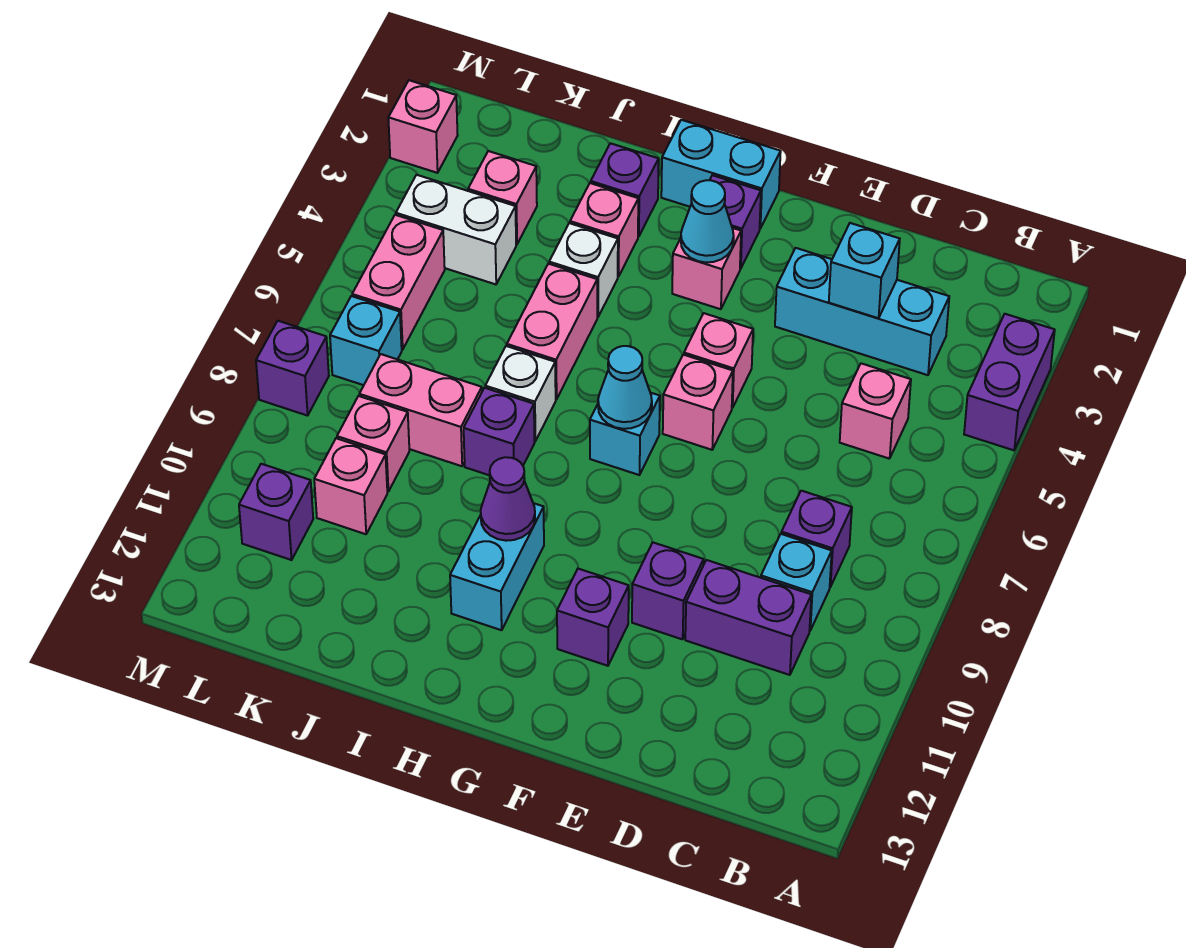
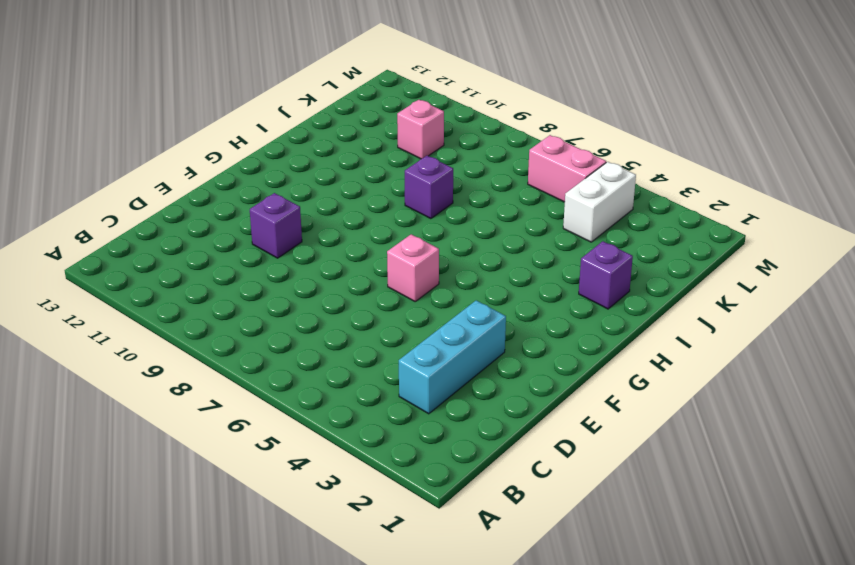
none -> purple brick A3:A4 level 1
none -> pink brick C5 level 1
none -> purple brick C8 level 1
none -> cyan brick C9 level 1

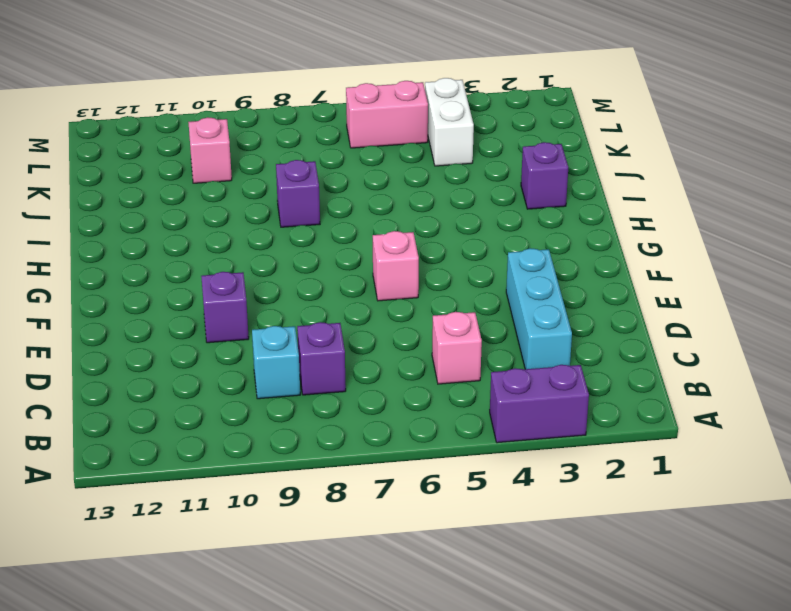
none -> purple brick C10:D10 level 1
none -> pink brick F5 level 1
none -> purple brick F11 level 1
none -> cyan brick G1:H1 level 1

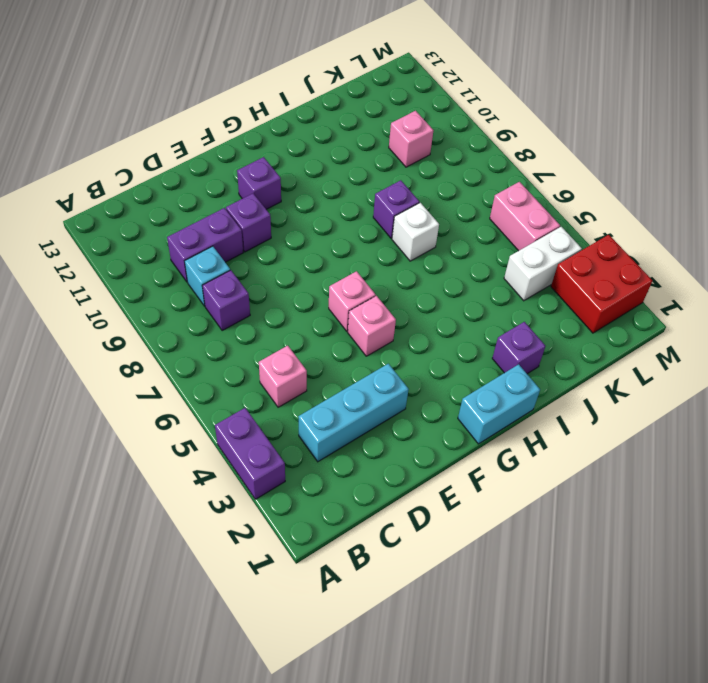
red brick L2:M3 level 1 -> pink brick M2 level 1
none -> purple brick G2 level 1
none -> pink brick G3 level 1
none -> cyan brick G7 level 1
none -> cyan brick H10:H11 level 1

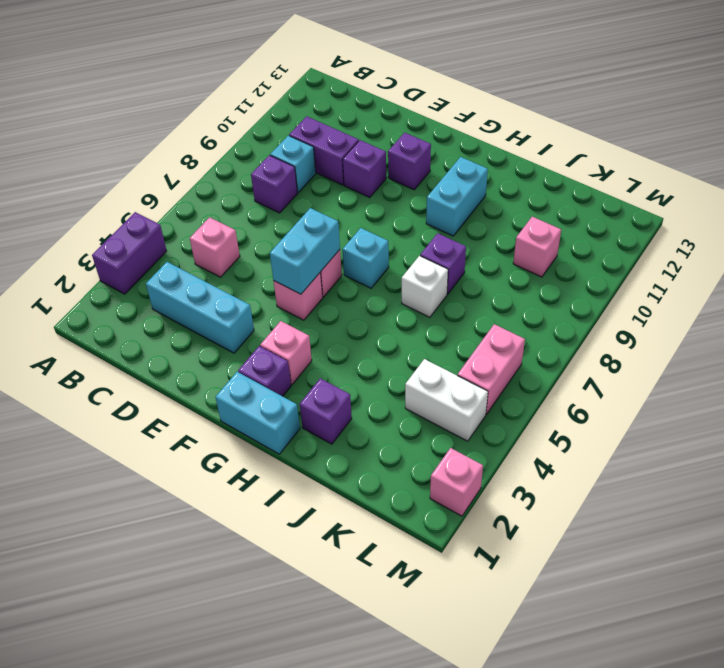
cyan brick F5:F6 level 2 -> none
none -> pink brick I3 level 1
none -> white brick I4 level 1
none -> pink brick I5:I6 level 1
none -> pink brick J8:K8 level 1

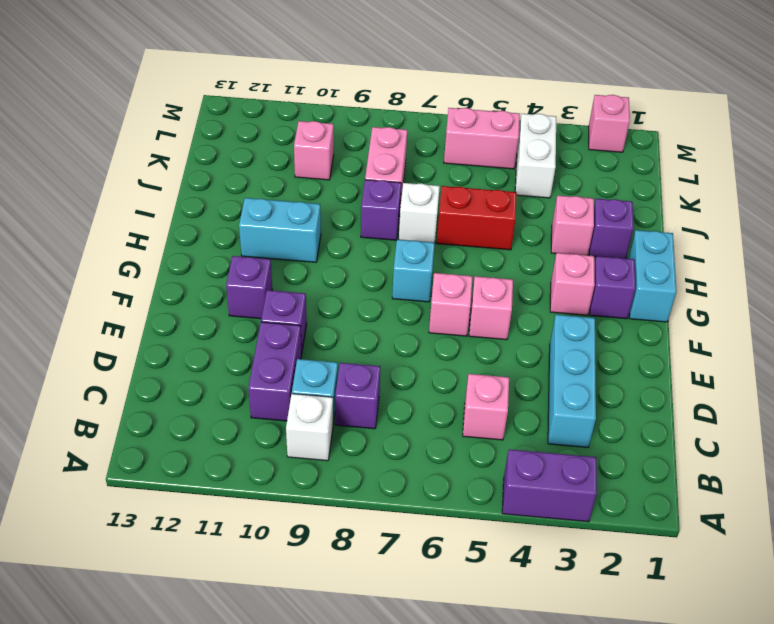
white brick B9 level 1 -> white brick I4 level 1
red brick I5:I6 level 1 -> pink brick I5:I6 level 1
none -> pink brick K3 level 1
none -> pink brick K9 level 1
none -> cyan brick L7 level 1
none -> purple brick L11 level 1

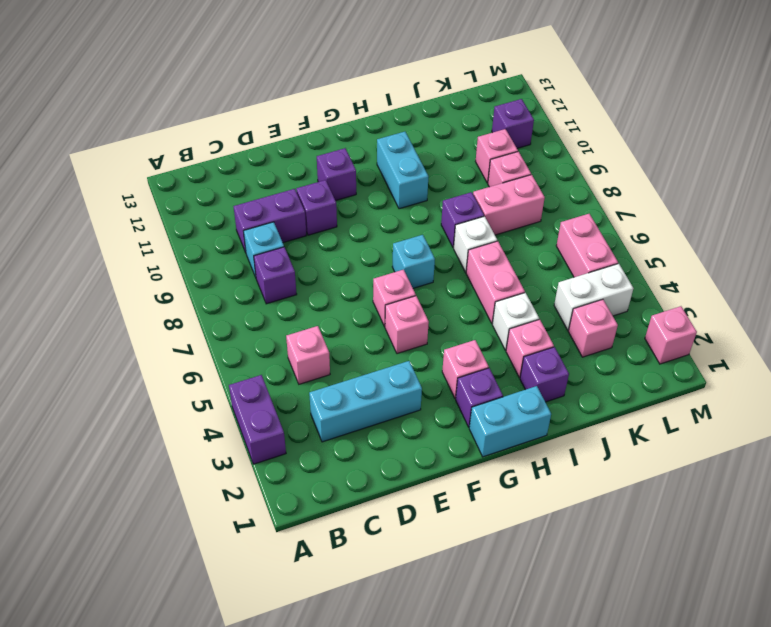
none -> cyan brick L7 level 1
none -> purple brick M8 level 1
none -> cyan brick D3 level 2
none -> cyan cone G3 level 2

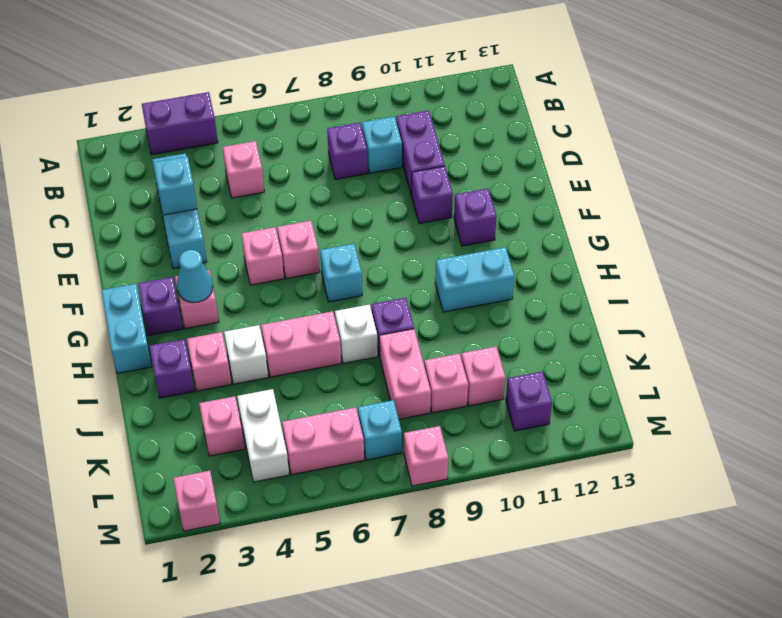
pink brick M8 level 1 -> purple brick M8 level 1
none -> cyan cone G7 level 2
none -> purple cone H10 level 2

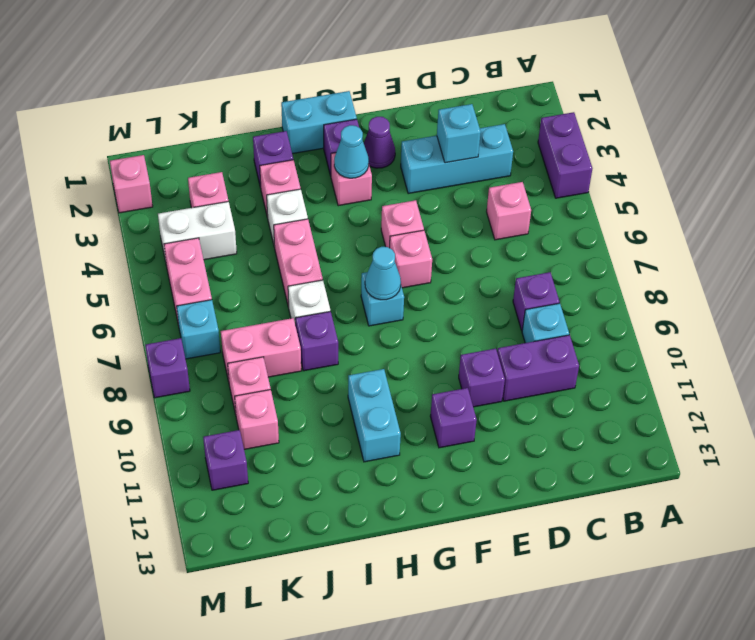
purple cone F2 level 1 -> purple cone H10 level 2

